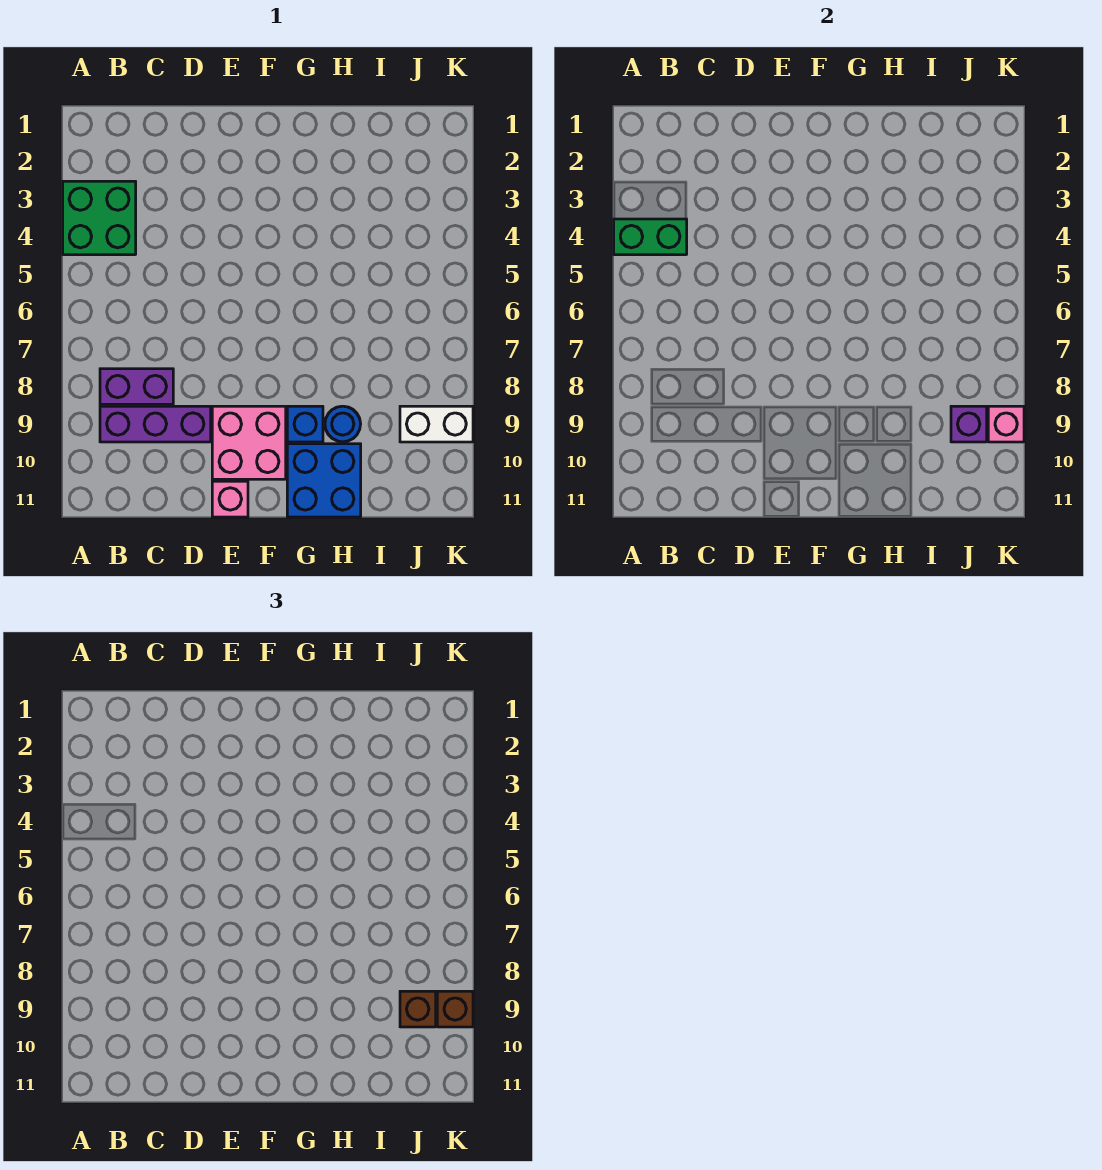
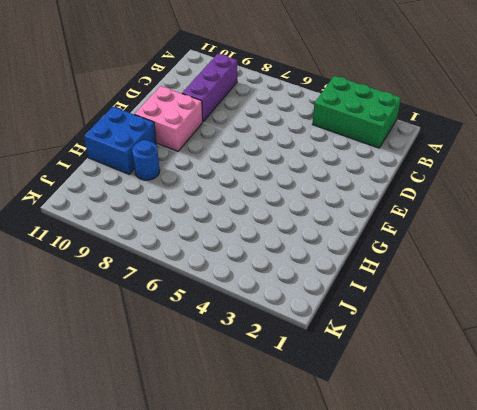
green brick A2:B4 level 1 -> green brick A3:B4 level 1
none -> purple brick B8:C8 level 1
none -> pink brick E11 level 1
none -> blue brick G9 level 1

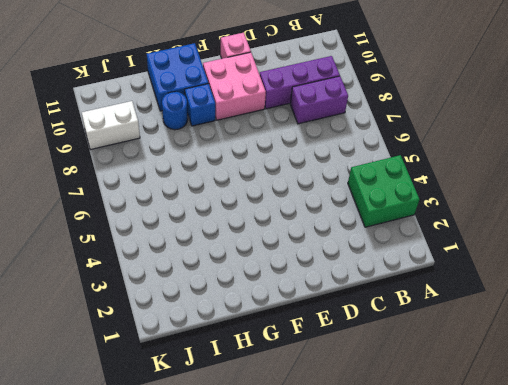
none -> green brick A4:B4 level 2
none -> purple brick J9 level 2
none -> pink brick K9 level 2

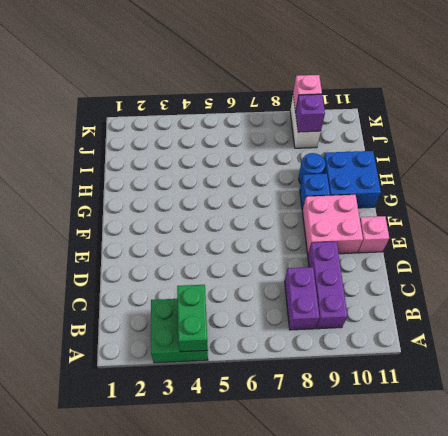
none -> brown brick J9 level 3
none -> brown brick K9 level 3

